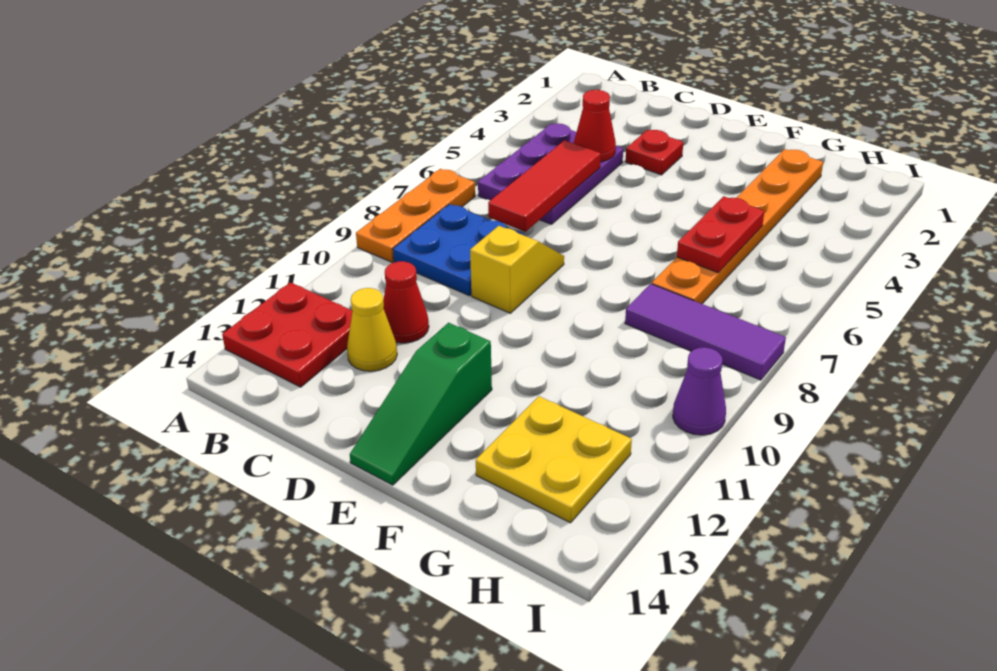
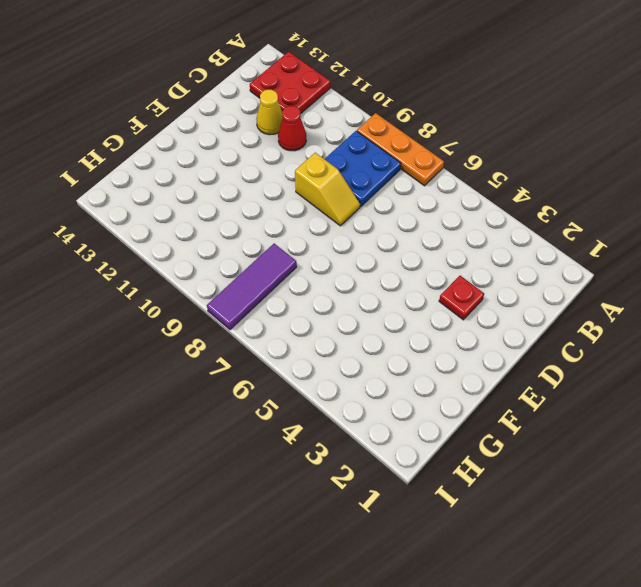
none -> purple plate B4:C6 level 1
none -> green slope E12:E14 level 1 top 12
none -> orange plate G2:G7 level 1

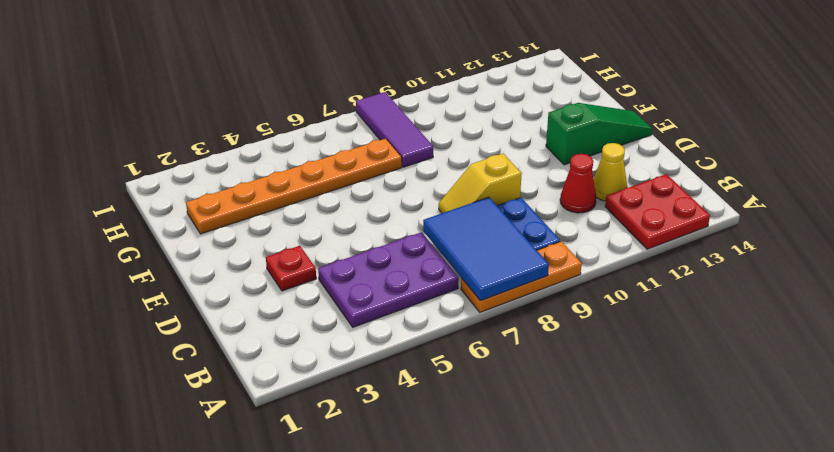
blue tile A7:C8 level 2 -> red tile C5:C7 level 2
none -> yellow plate G12:H13 level 1
none -> purple cone I10 level 1
none -> red cone C4 level 2

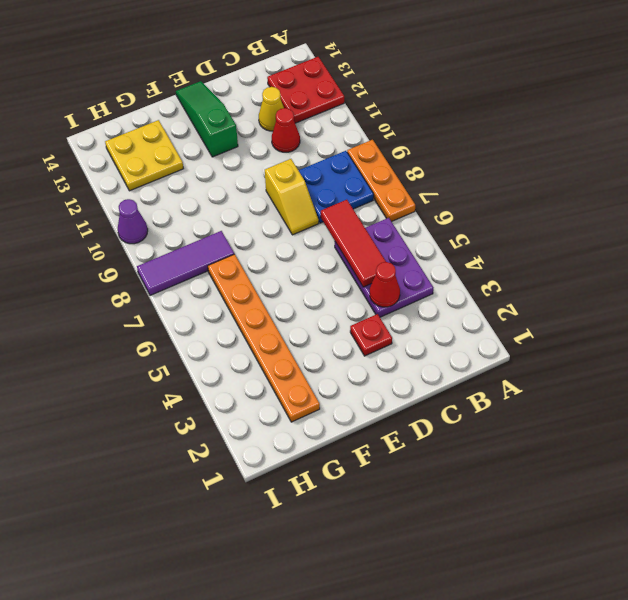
none -> red plate G5:G6 level 2

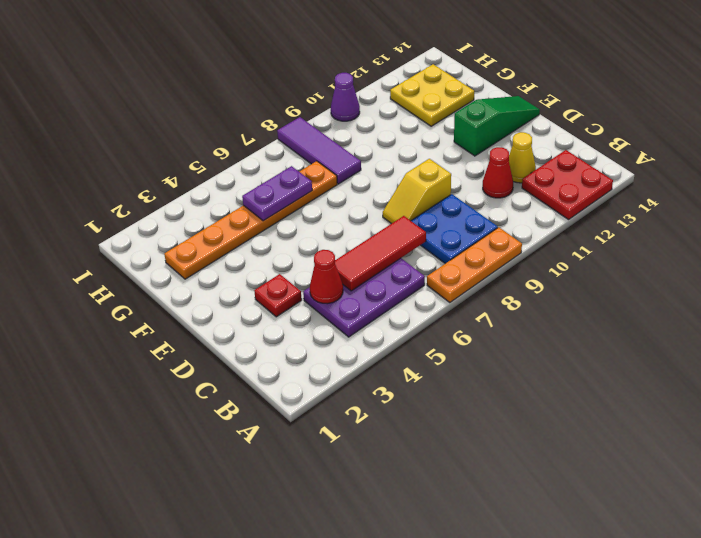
purple plate G5:G6 level 2 -> red plate G5:G6 level 2

